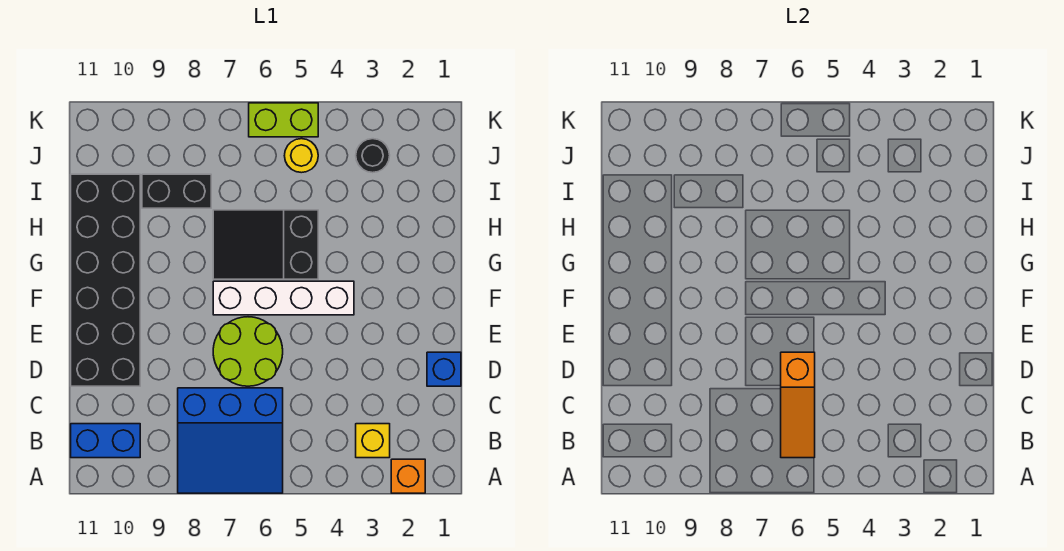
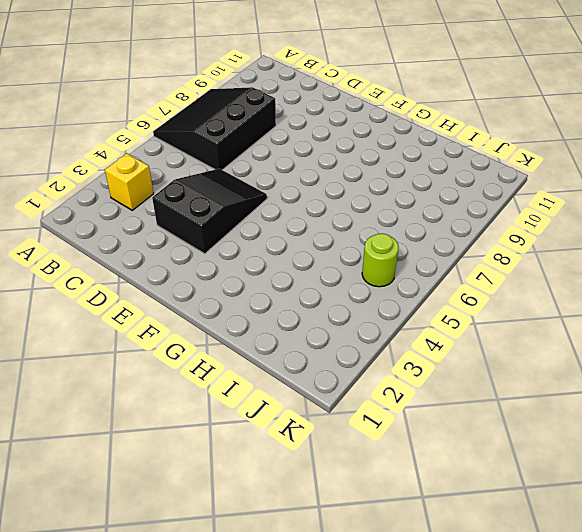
black slope A6:C8 level 1 top C -> blue slope A6:C8 level 1 top C
black slope D3:E5 level 1 top 3 -> black slope G5:H7 level 1 top 5
lime round brick J5 level 1 -> yellow round brick J5 level 1
none -> orange brick A2 level 1
none -> blue brick B10:B11 level 1
none -> blue brick D1 level 1

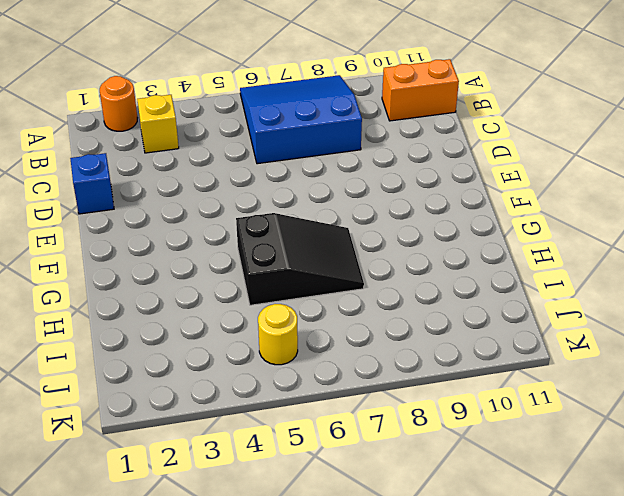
orange round brick A2 level 1 -> orange brick A2 level 1
orange brick B10:B11 level 1 -> blue brick B10:B11 level 1
none -> lime round brick D6:E7 level 1
none -> black brick D10:I11 level 1
none -> white brick F4:F7 level 1

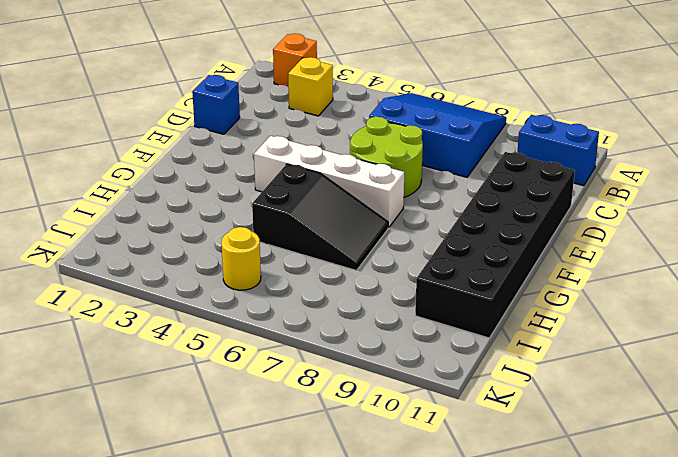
none -> black brick I8:I9 level 1
none -> black round brick J3 level 1
none -> lime brick K5:K6 level 1

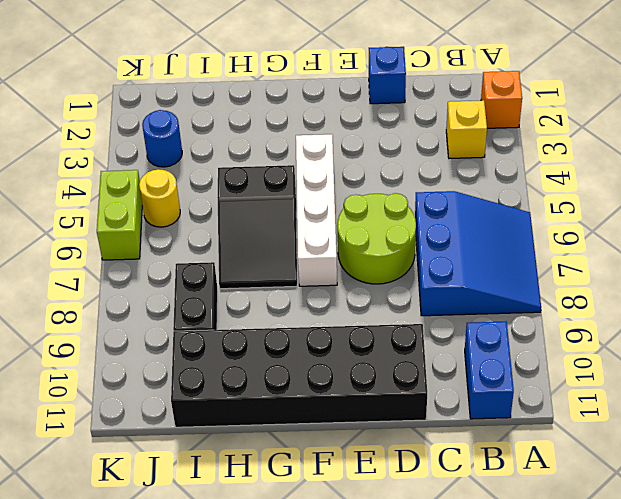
blue round brick J3 level 1 -> black round brick J3 level 1
none -> orange slope B6:D6 level 2 top D

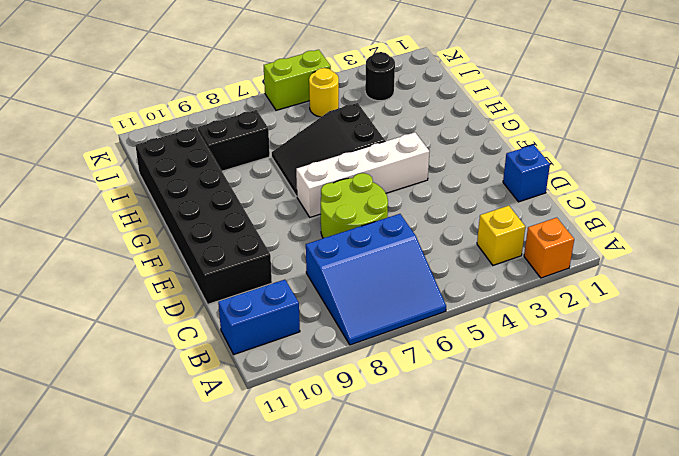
none -> orange slope B6:D6 level 2 top D

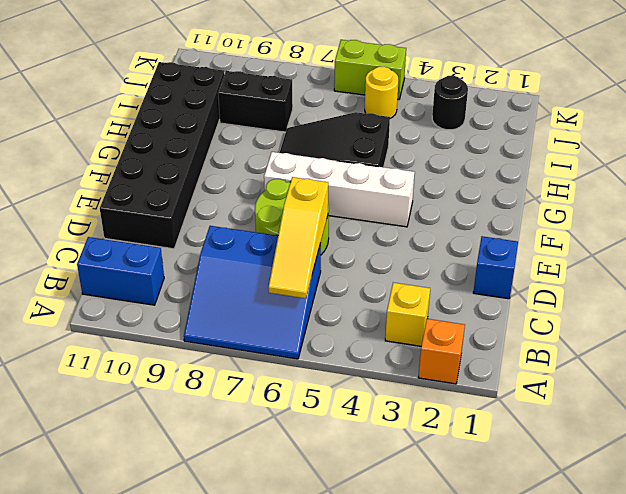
yellow slope B6:D6 level 2 top D -> orange slope B6:D6 level 2 top D

